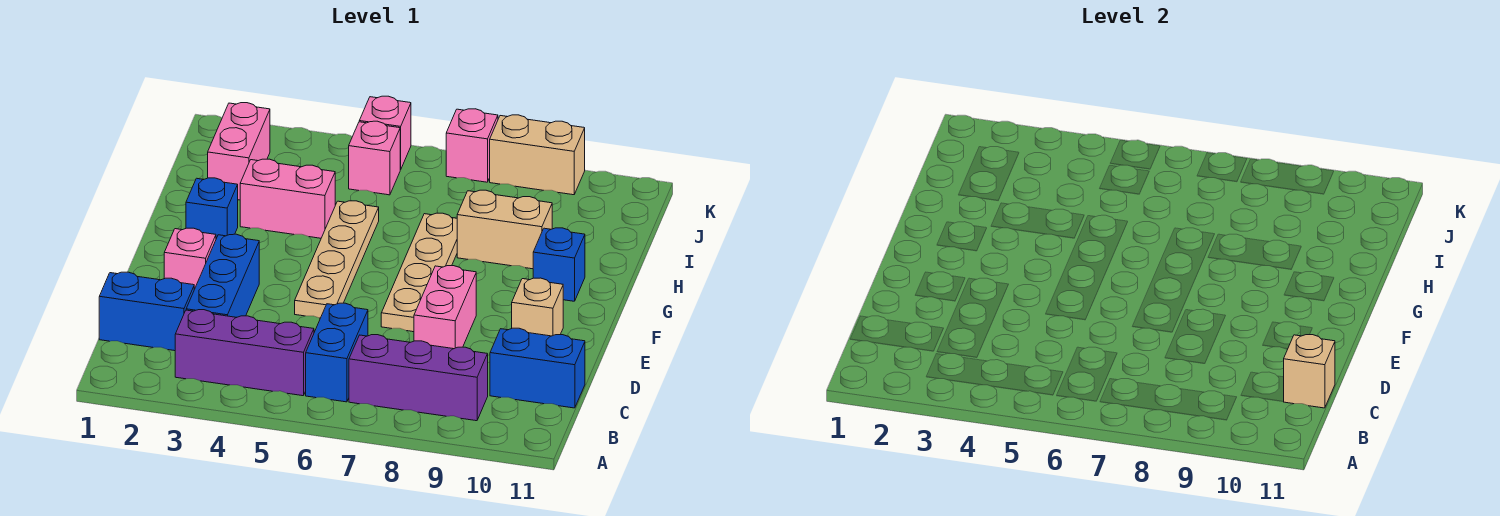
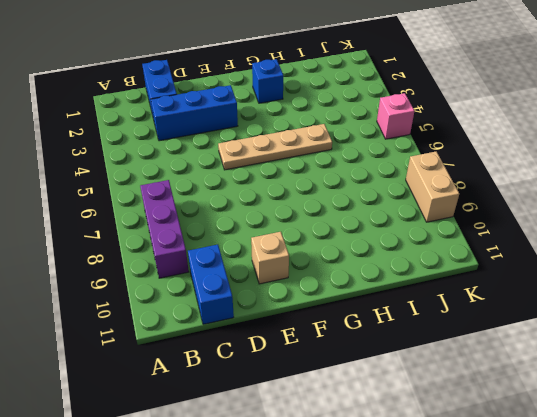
none -> purple brick B3:B5 level 1
none -> blue brick B6:C6 level 1
none -> pink brick D8:E8 level 1

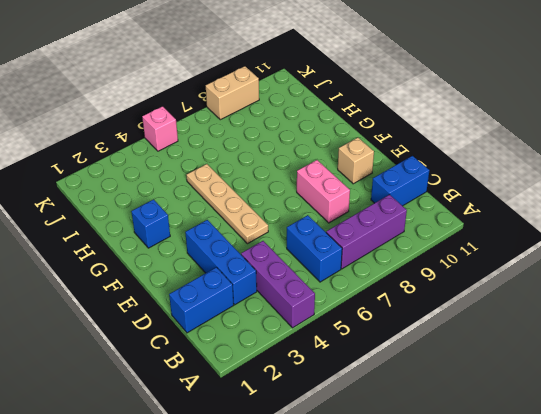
purple brick A4:C4 level 1 -> purple brick B3:B5 level 1
none -> pink brick E2 level 1
none -> tan plate E7:H7 level 1
none -> blue brick G10 level 1

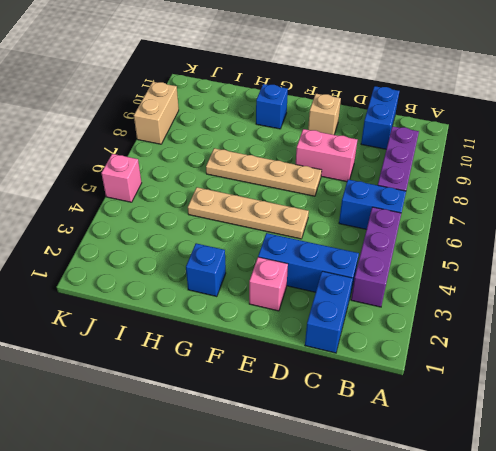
none -> pink brick H3:H4 level 1
none -> tan brick H8:H9 level 1
none -> pink brick I2:J2 level 1

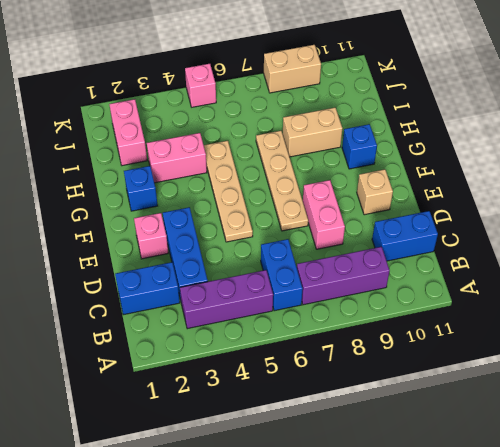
none -> pink brick J5 level 1
none -> pink brick K7 level 1
none -> tan brick C11 level 2

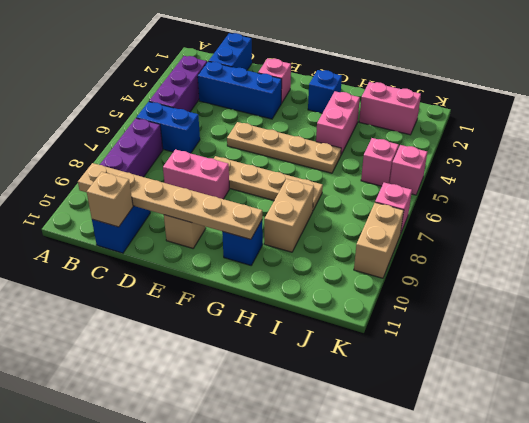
tan plate B10:G10 level 2 -> none

